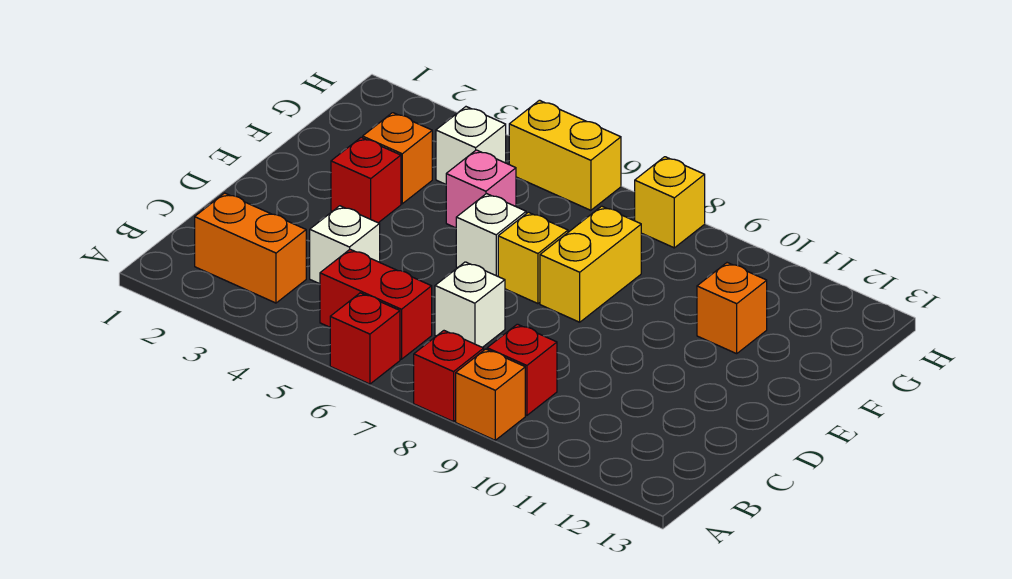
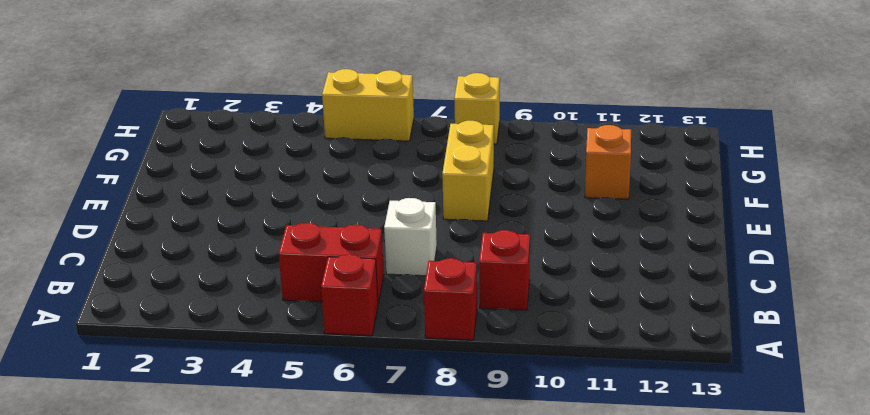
none -> orange brick A9 level 1
none -> orange brick B2:B3 level 1
none -> white brick C4 level 1

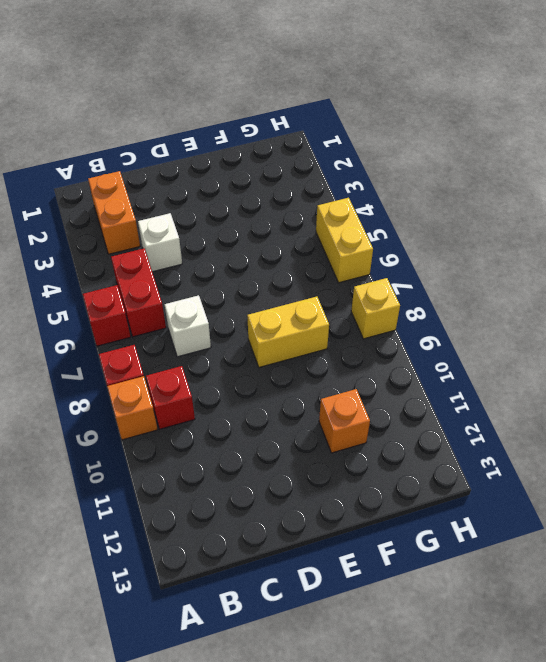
none -> red brick E3 level 1
none -> white brick E6 level 1
none -> yellow brick E7 level 1

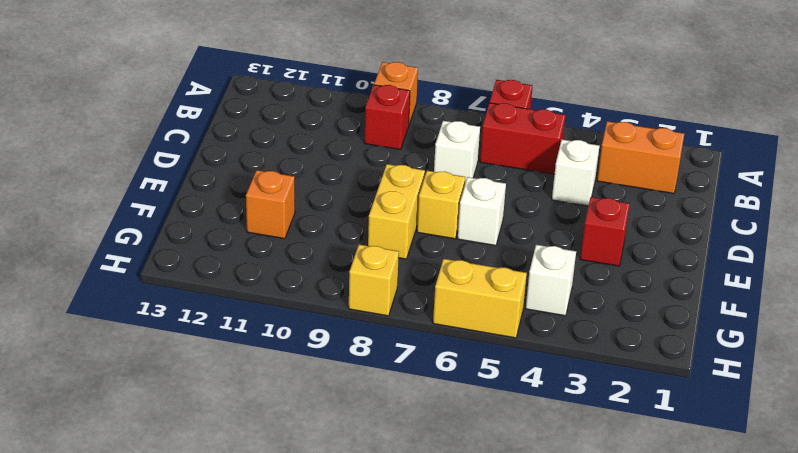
none -> red brick A8 level 1
none -> orange brick F3 level 1
none -> pink brick F5 level 1

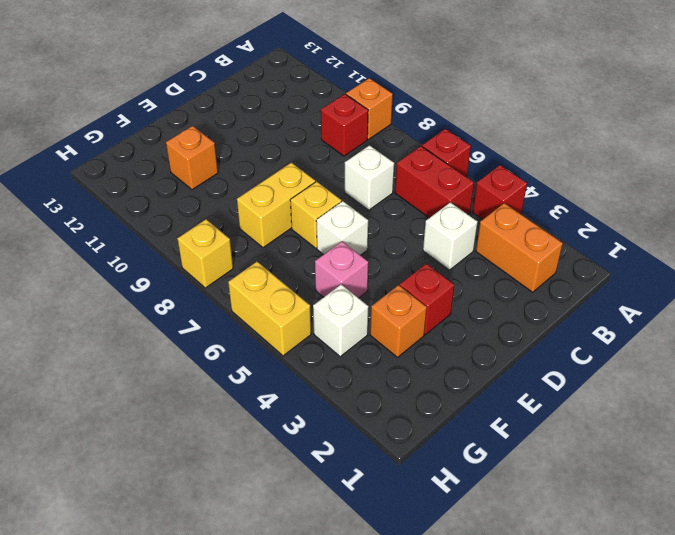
red brick A4 level 1 -> red brick A8 level 1

